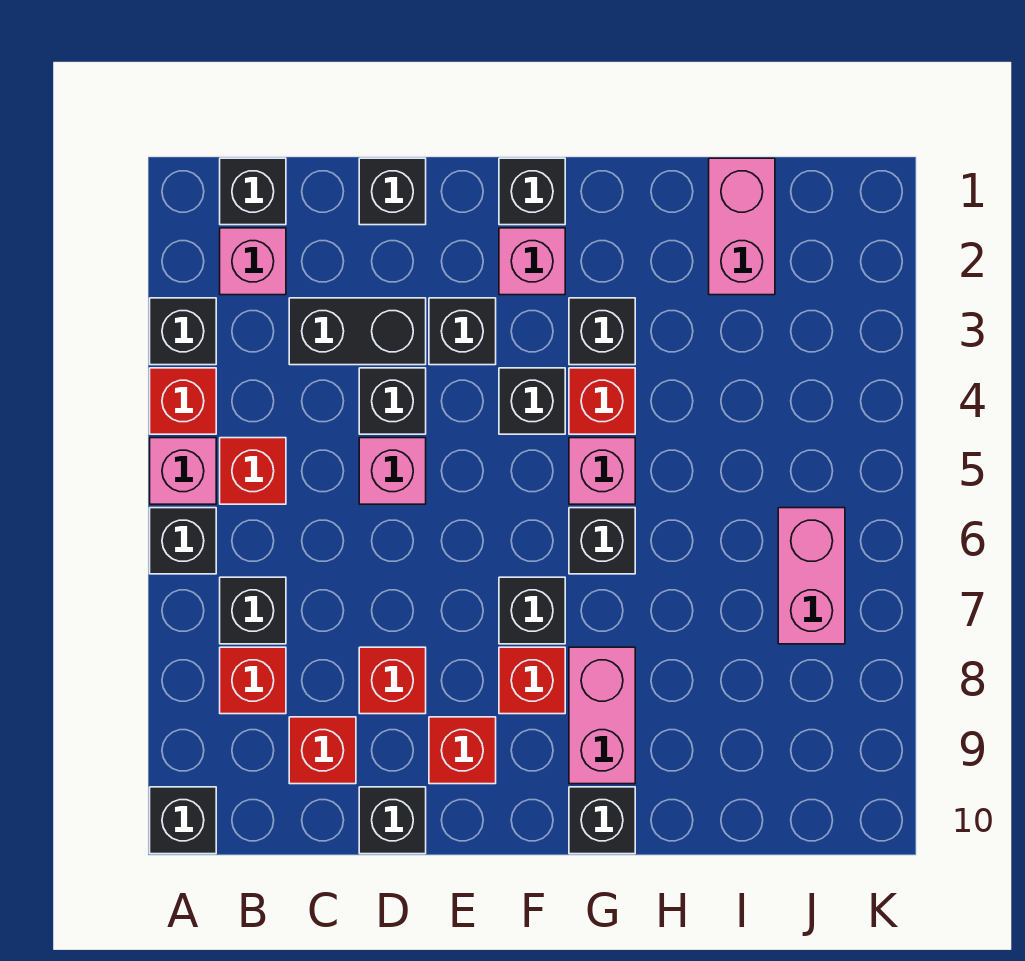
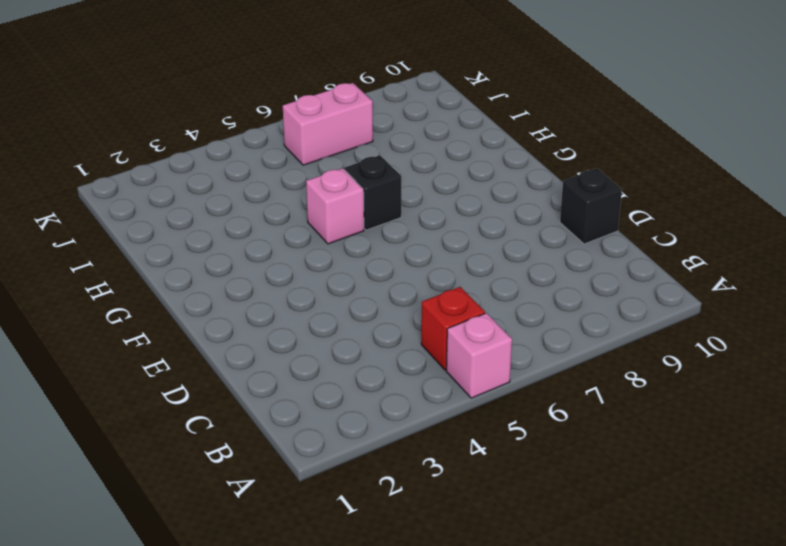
none -> black brick A3 level 1
none -> red brick A4 level 1
none -> black brick A6 level 1
none -> black brick A10 level 1

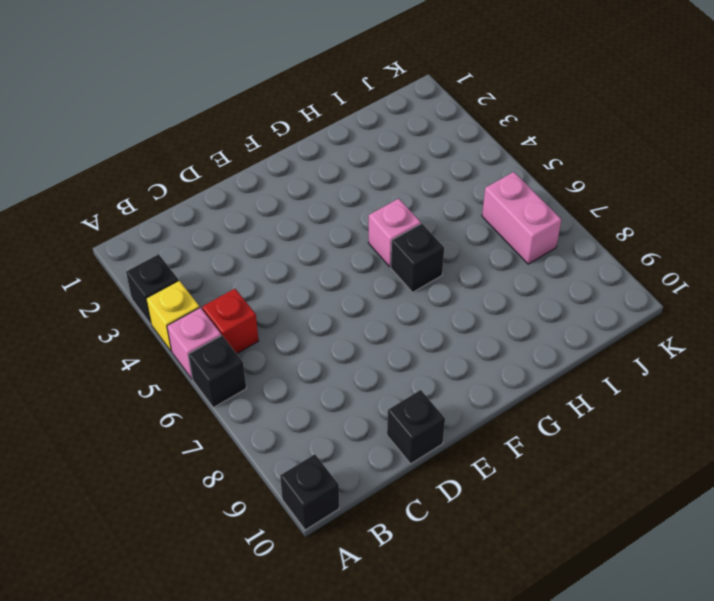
yellow brick A4 level 1 -> red brick A4 level 1
none -> black brick B1 level 1
none -> pink brick B2 level 1
none -> black brick B7 level 1
none -> red brick B8 level 1

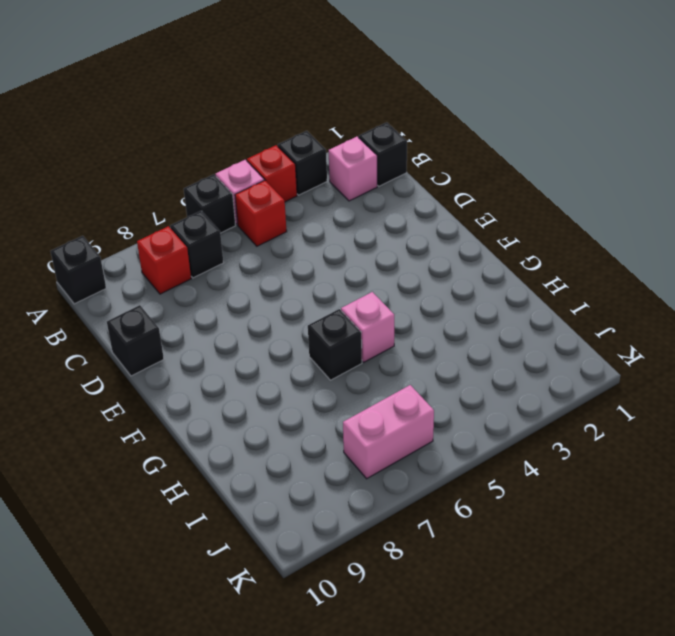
none -> black brick C3:D3 level 1
none -> red brick C9 level 1
none -> black brick D1 level 1
none -> black brick D4 level 1

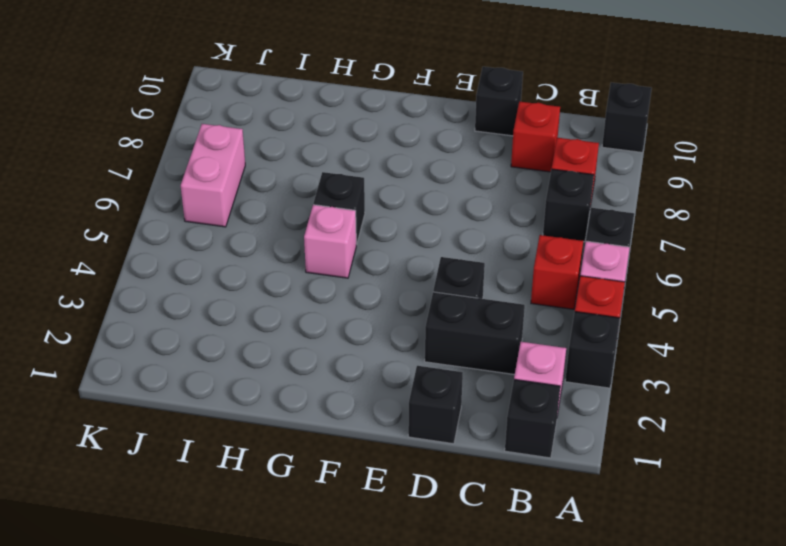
none -> pink brick D5 level 1
none -> red brick D8 level 1
none -> black brick E3 level 1
none -> red brick E9 level 1

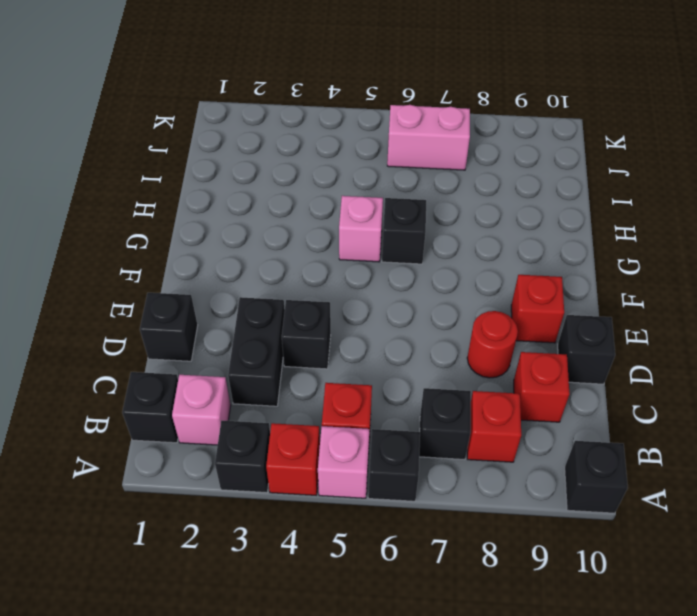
red round brick D8 level 1 -> red brick D8 level 1
none -> pink brick D5 level 1
none -> black brick E3 level 1
none -> black brick F1 level 1
none -> pink brick F2 level 1

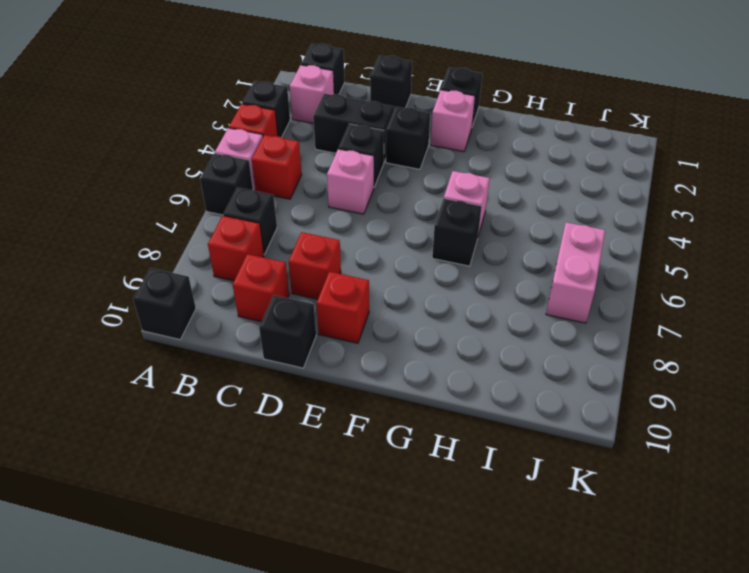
none -> black brick F4 level 1
none -> black brick F7 level 1
none -> red brick F8 level 1
none -> black brick G3 level 1

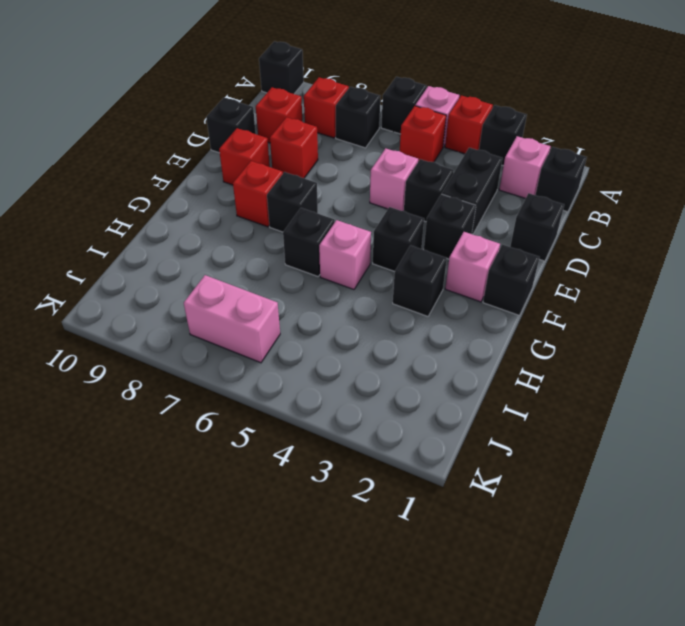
none -> red brick G4 level 1
none -> pink brick G8:G9 level 1
none -> black brick G10 level 1
none -> pink brick I1:I2 level 1

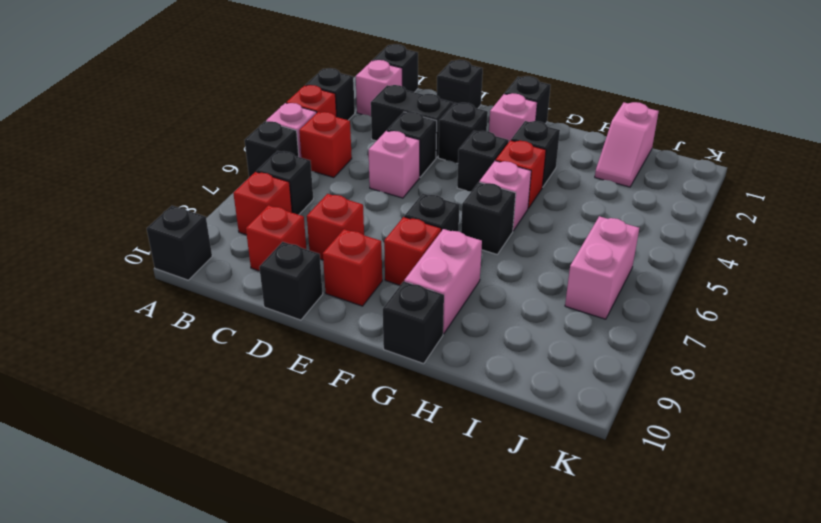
pink slope I1:I2 level 1 top 1 -> pink brick I1:I2 level 1

